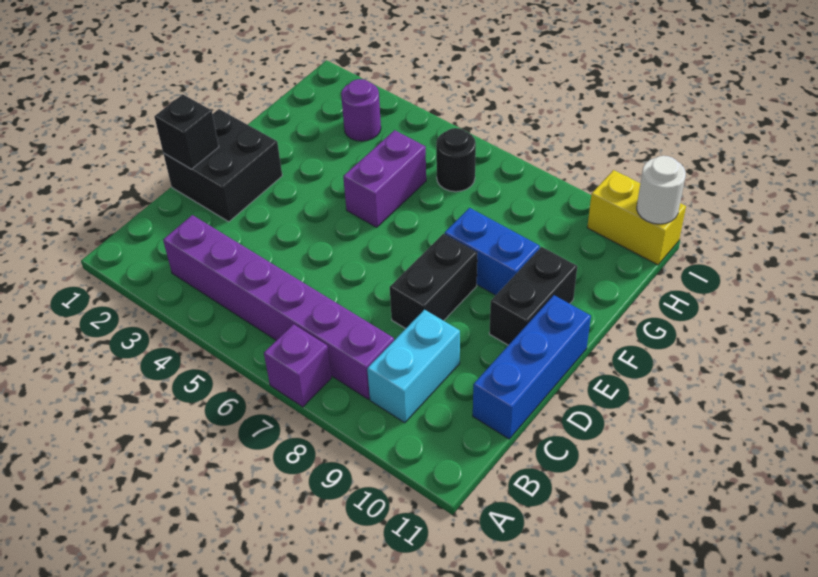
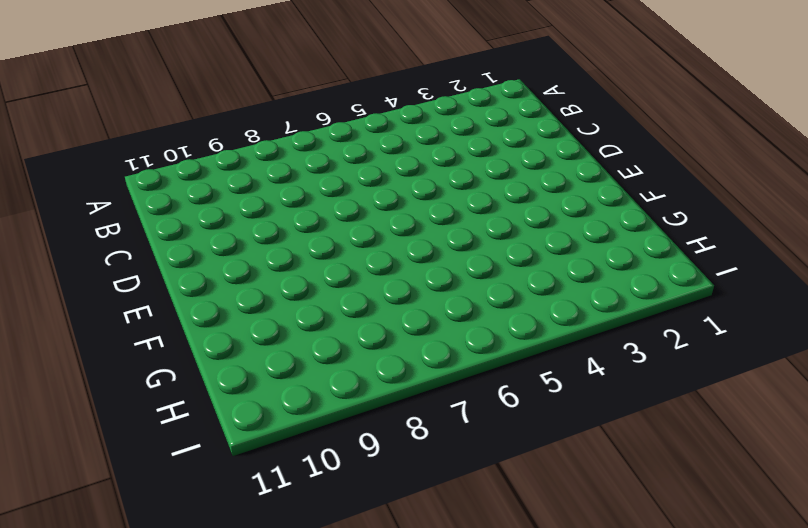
none -> purple brick A7 level 1
none -> purple brick B3:B8 level 1
none -> cyan brick B9:C9 level 1

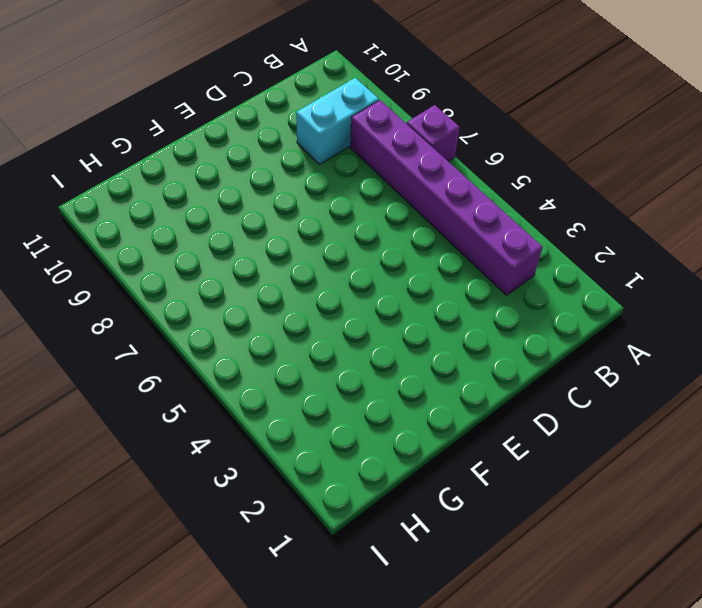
none -> blue brick C11:E11 level 1
none -> black brick D1:E2 level 1
none -> black brick D8:E8 level 1

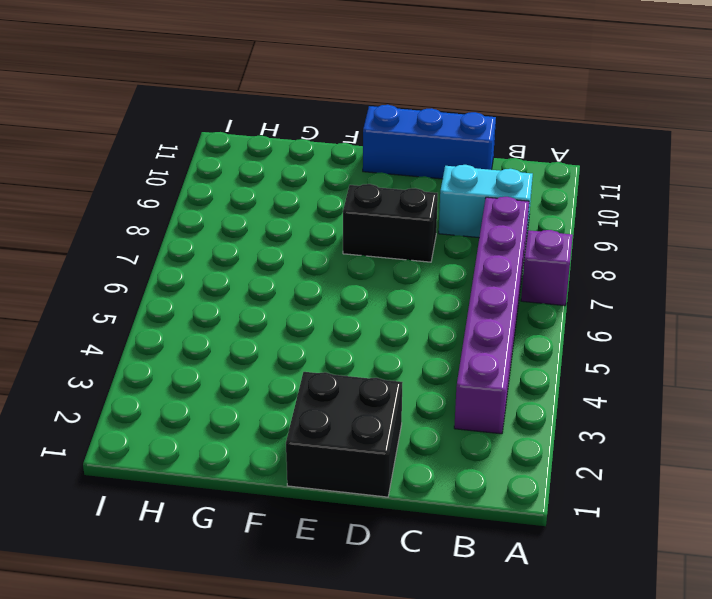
none -> black brick E10:F10 level 1
none -> purple brick F5:G5 level 1
none -> blue brick F8:F9 level 1

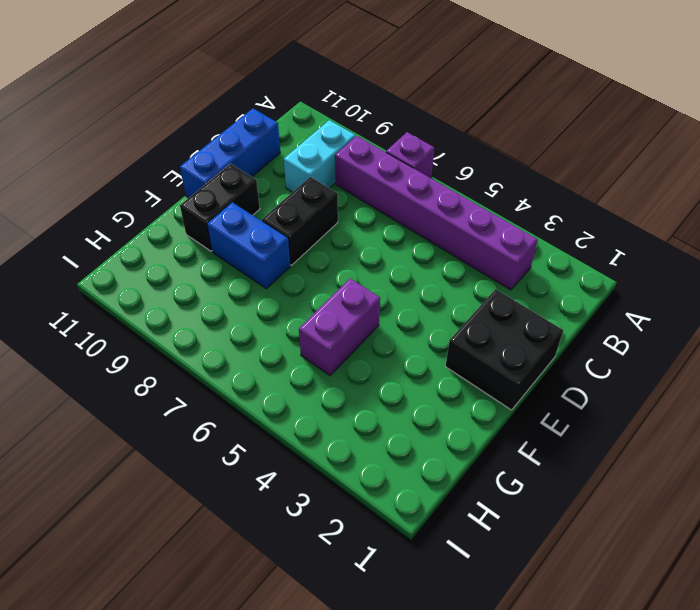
none -> purple round brick H3 level 1
none -> black round brick H6 level 1
none -> yellow brick I10:I11 level 1

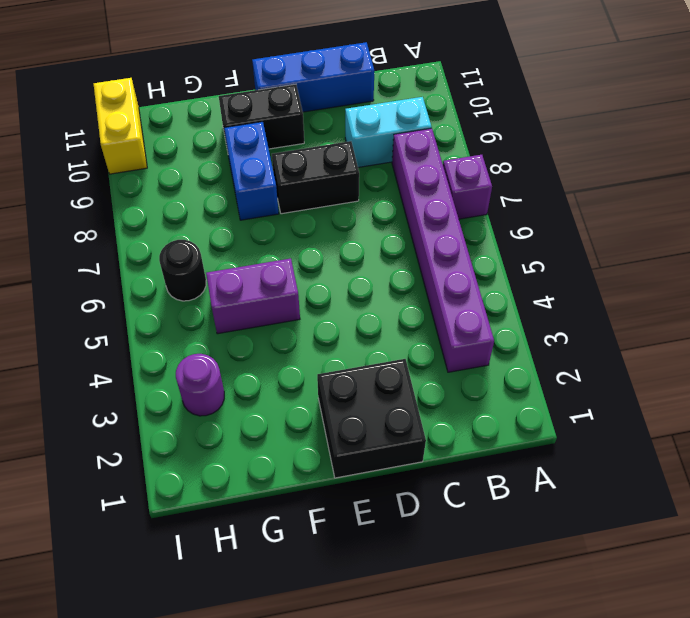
none -> black brick D1 level 2
none -> white round brick I11 level 2

